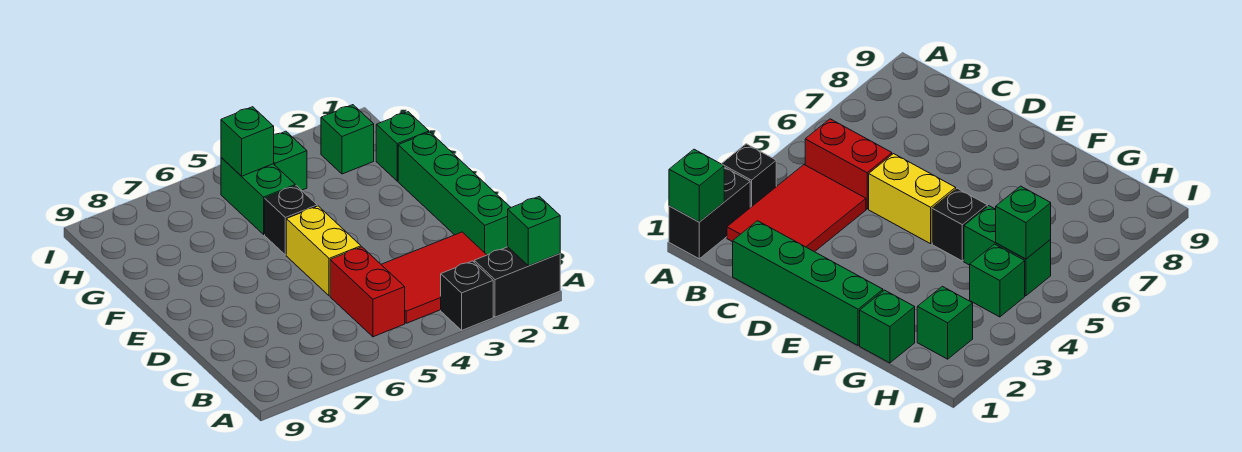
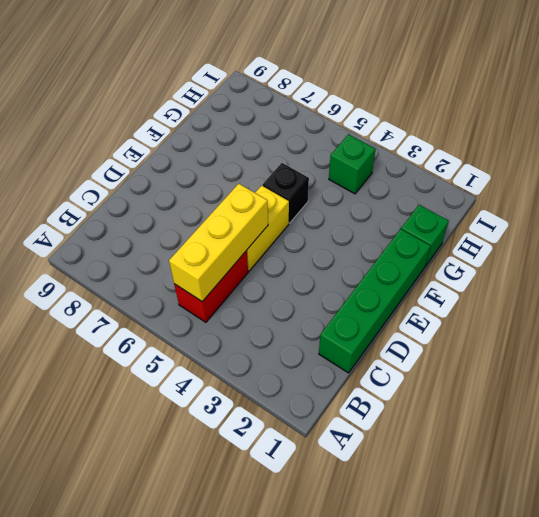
yellow brick B5:D5 level 2 -> none
none -> black brick A1:A2 level 1
none -> black brick A3 level 1
none -> red tile B2:C4 level 1

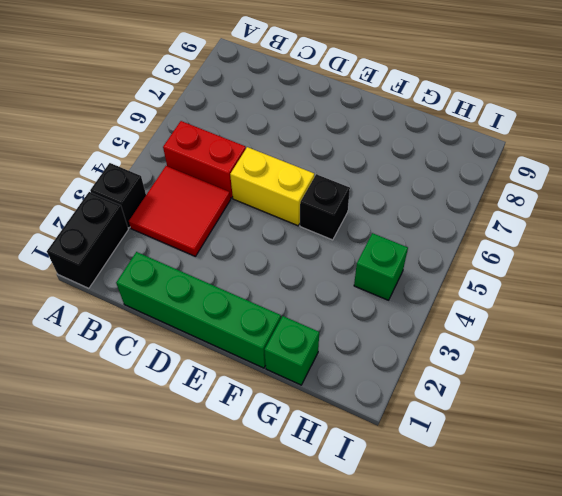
red tile B3:C4 level 1 -> red tile B2:C4 level 1
none -> green brick G5:H5 level 1
none -> green brick H2 level 1
none -> green brick A1 level 2

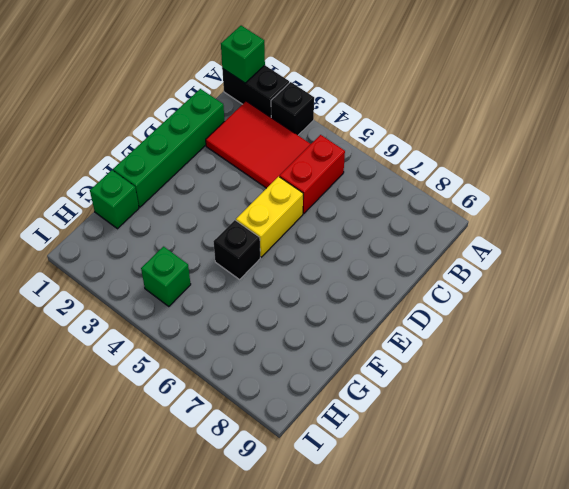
none -> green brick G5:H5 level 1
none -> green brick H2 level 1
none -> green brick H5 level 2

